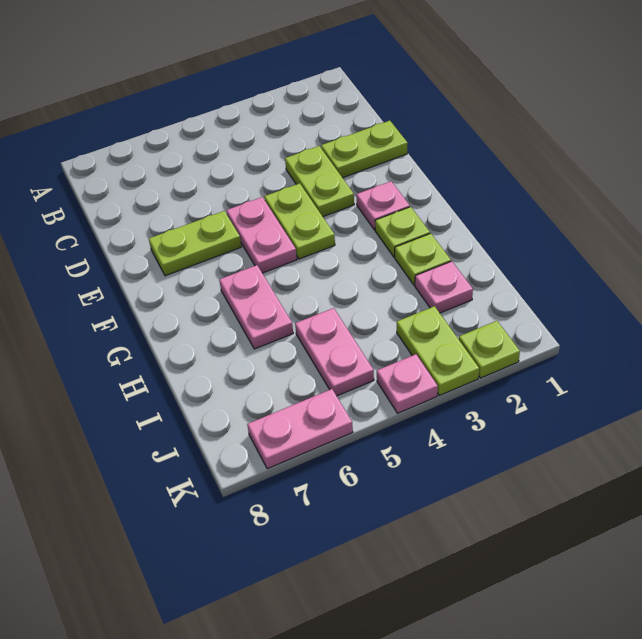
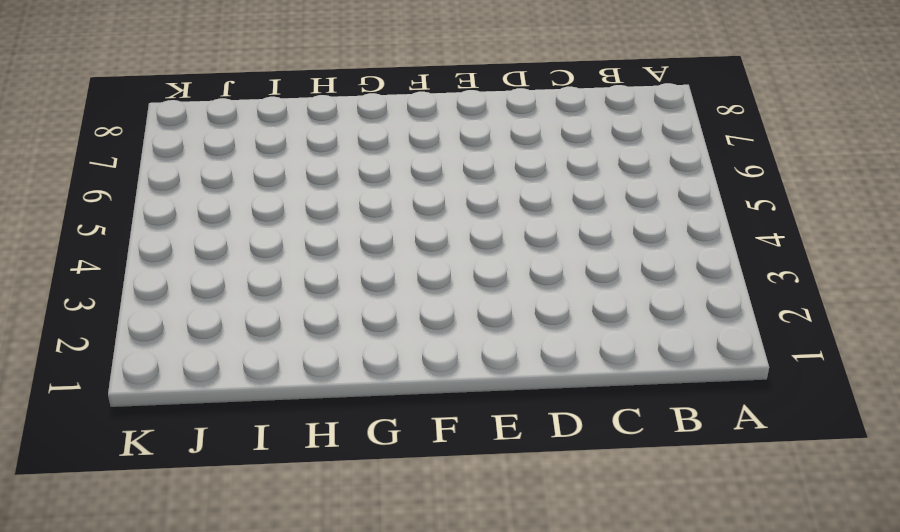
none -> lime plate D1:D2 level 1
none -> lime plate D3:E3 level 1
none -> lime plate E4:F4 level 1

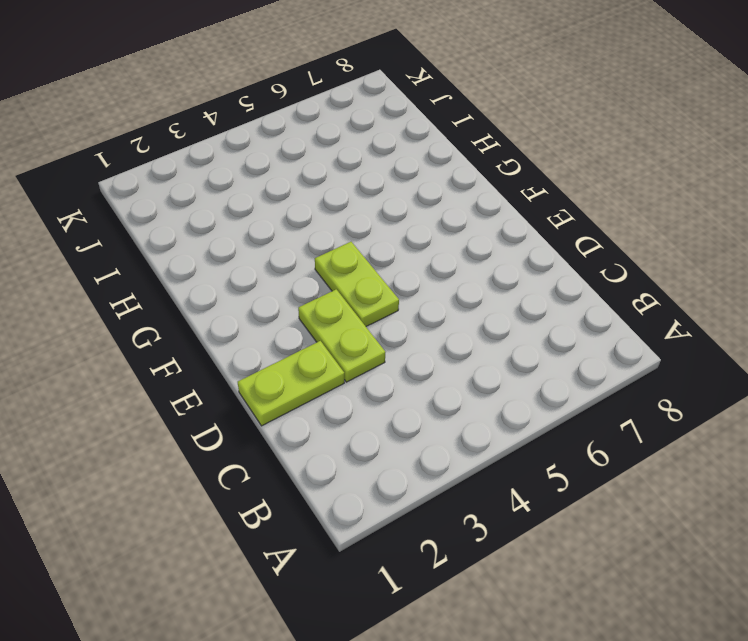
none -> pink plate E5:F5 level 1
none -> lime plate E6:E7 level 1
none -> pink plate F2 level 1

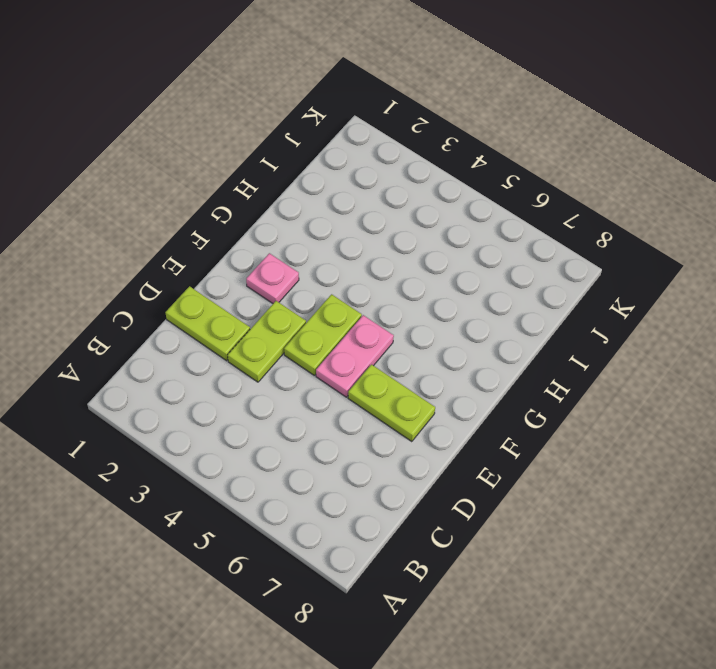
none -> lime plate G2 level 1
none -> pink plate G6:H6 level 1
none -> lime plate H2 level 1

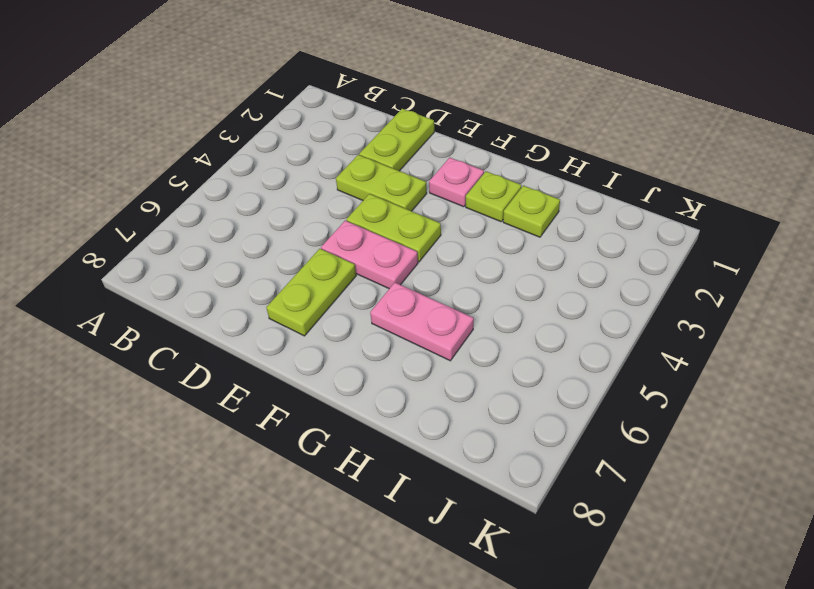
none -> pink plate I2 level 1
none -> pink plate I5:J5 level 1
none -> lime plate J3:K3 level 1

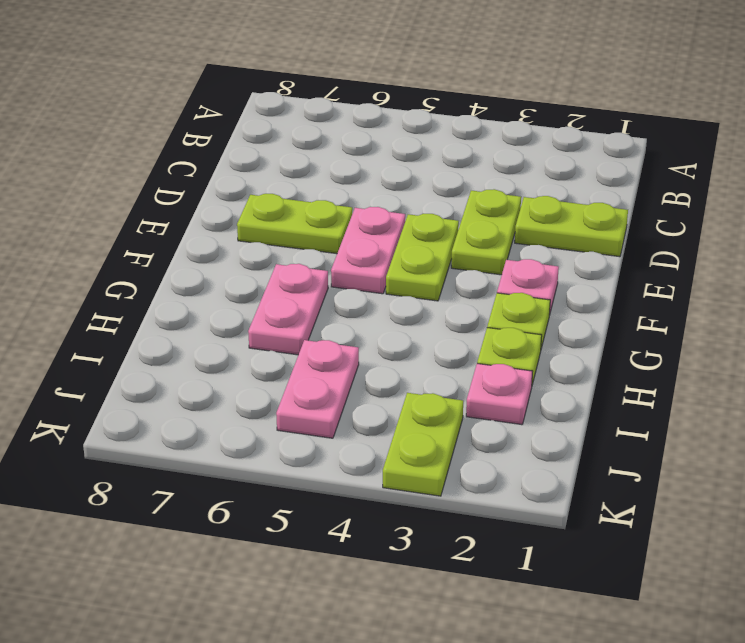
none -> lime plate K2 level 1
none -> pink plate K4 level 1
none -> pink plate K6:K7 level 1

